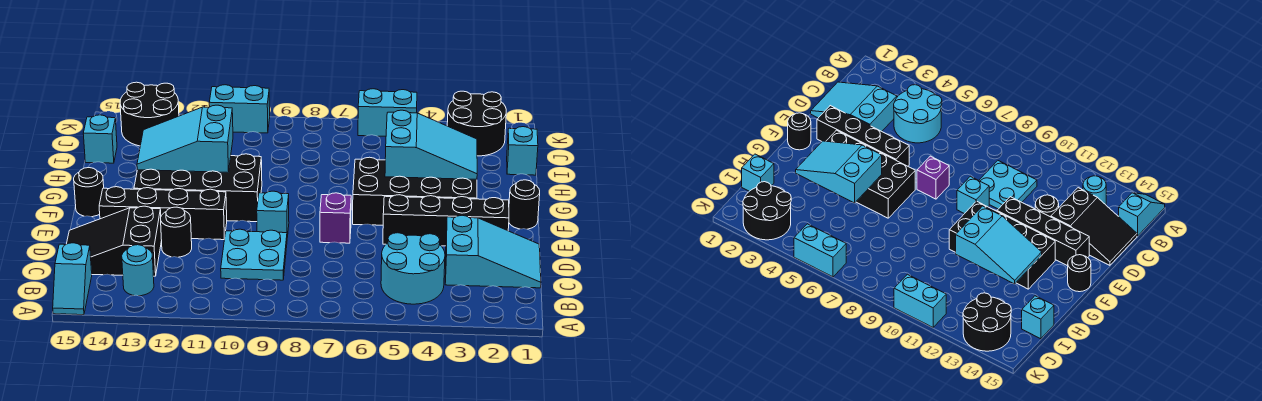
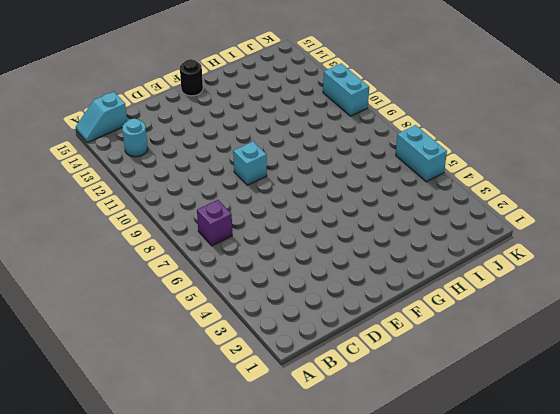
purple brick B7 level 1 -> purple brick E7 level 1
none -> cyan round brick B4:C5 level 1
none -> cyan slope C1:D3 level 1 top 3
none -> cyan plate C9:D10 level 1

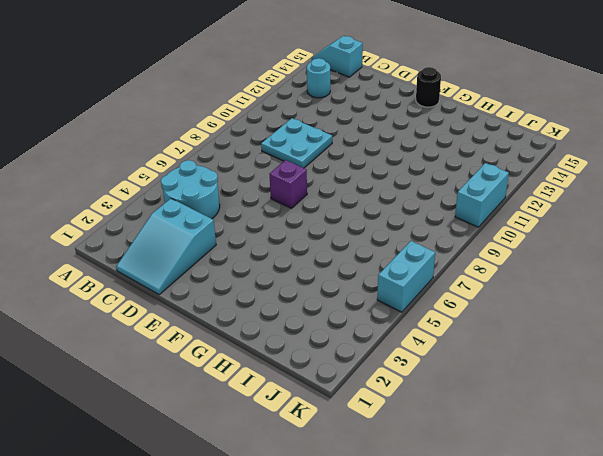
none -> black slope C13:D15 level 1 top 13
none -> black round brick D12 level 1
none -> black brick E2:E5 level 1

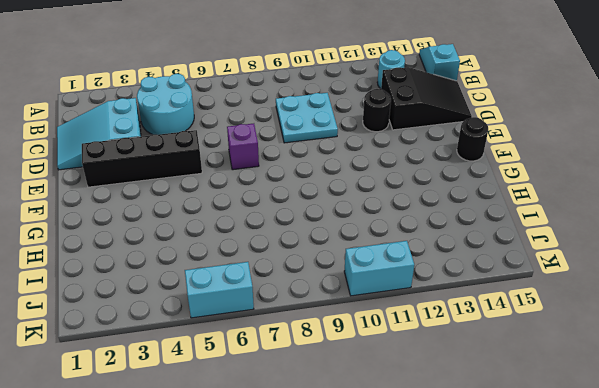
none -> cyan brick E9 level 1
none -> black brick E11:E14 level 1
none -> black round brick F1 level 1

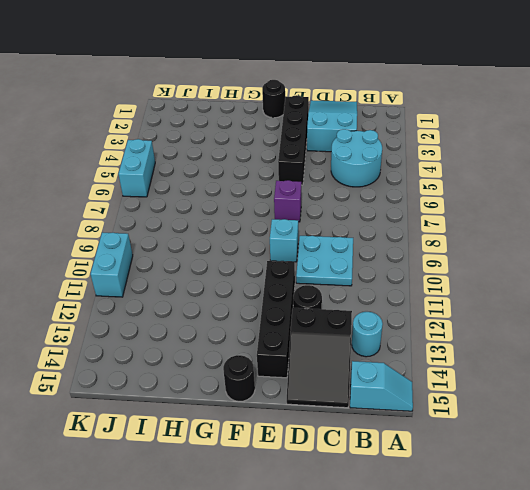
none -> black brick F3:G6 level 1
none -> black brick F10:G13 level 1
none -> cyan brick I1 level 1

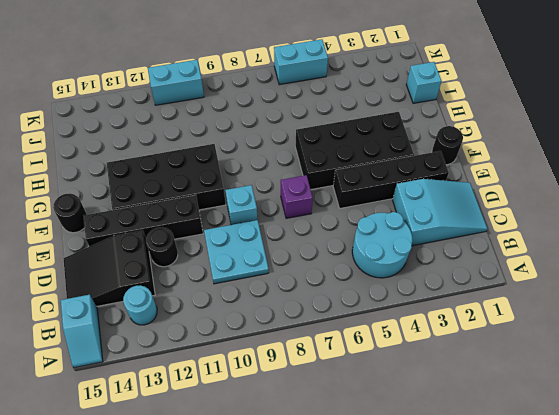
none -> cyan brick I15 level 1
none -> black round brick J2:K3 level 1
none -> black round brick J13:K14 level 1

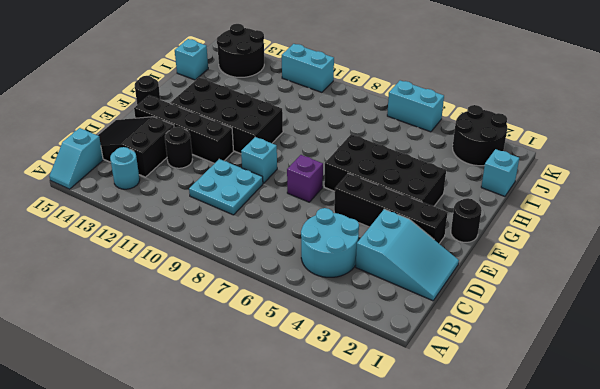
none -> cyan slope G3:H5 level 2 top 5
none -> cyan slope G11:H13 level 2 top 11

